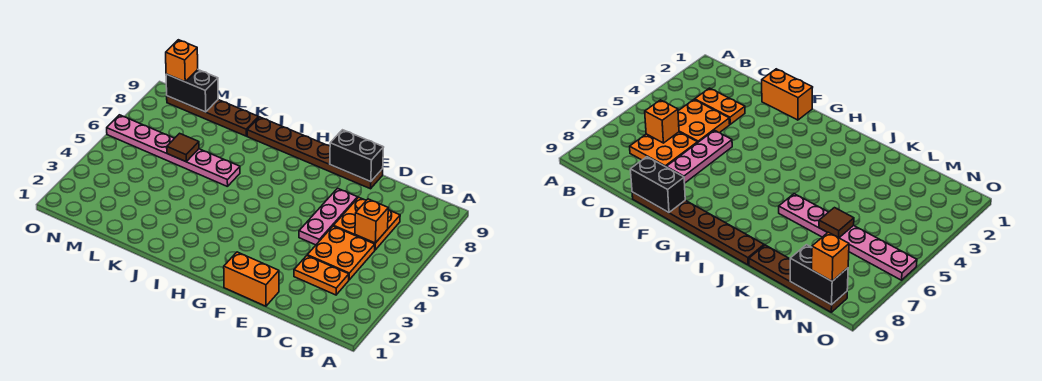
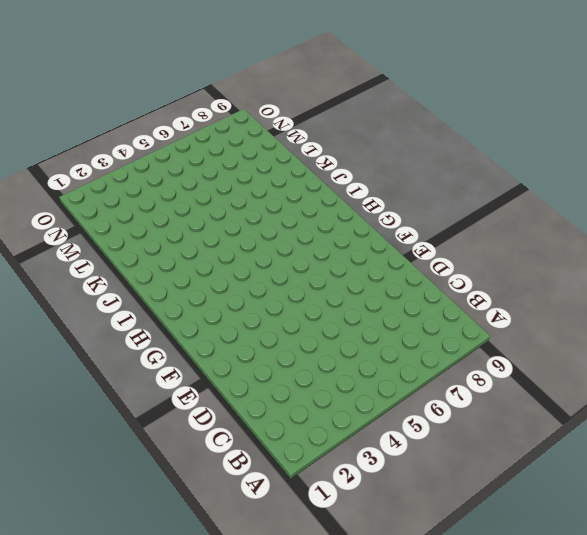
none -> orange plate C3:D3 level 1
none -> orange plate C4:D5 level 1
none -> orange plate C6:D7 level 1

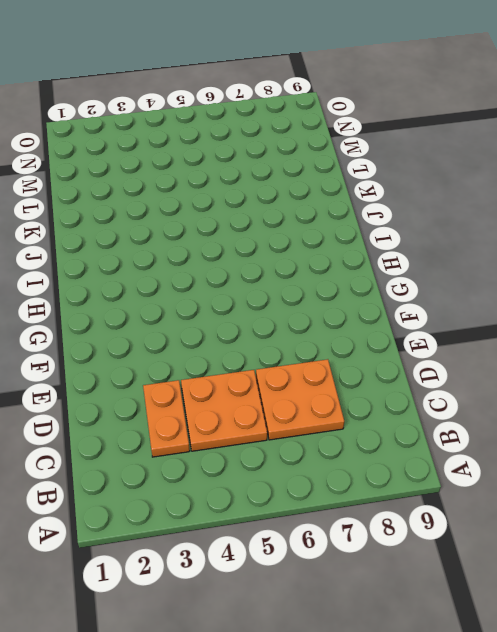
none -> orange brick E1:F1 level 1
none -> pink plate E5:E7 level 1
none -> brown plate E9:J9 level 1

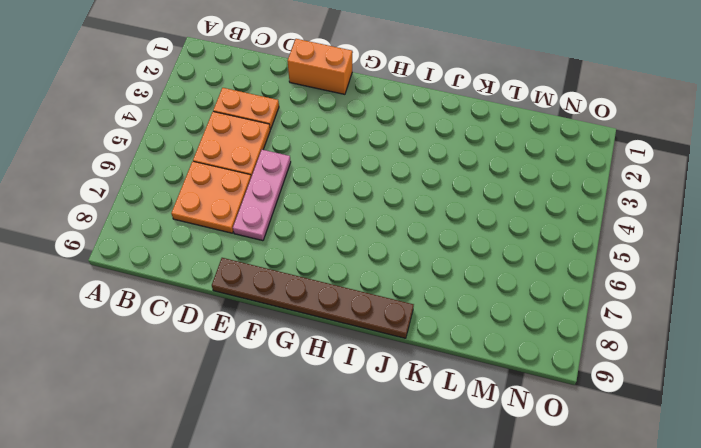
none -> pink plate J6:O6 level 1
none -> brown plate K9:N9 level 1
none -> orange brick C6 level 2

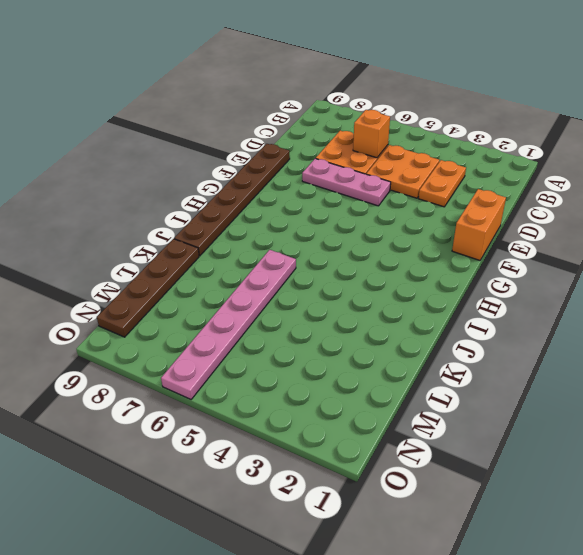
none -> black brick E9:F9 level 2
none -> brown tile L6 level 2
none -> black brick M9:N9 level 2

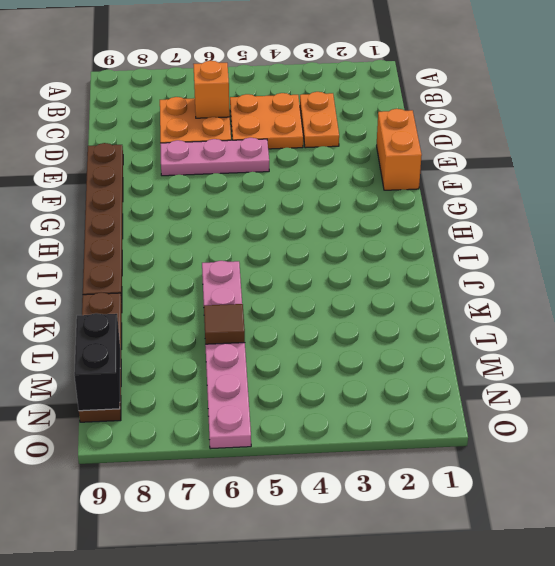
none -> black brick E9:F9 level 2
none -> orange brick N9 level 3

